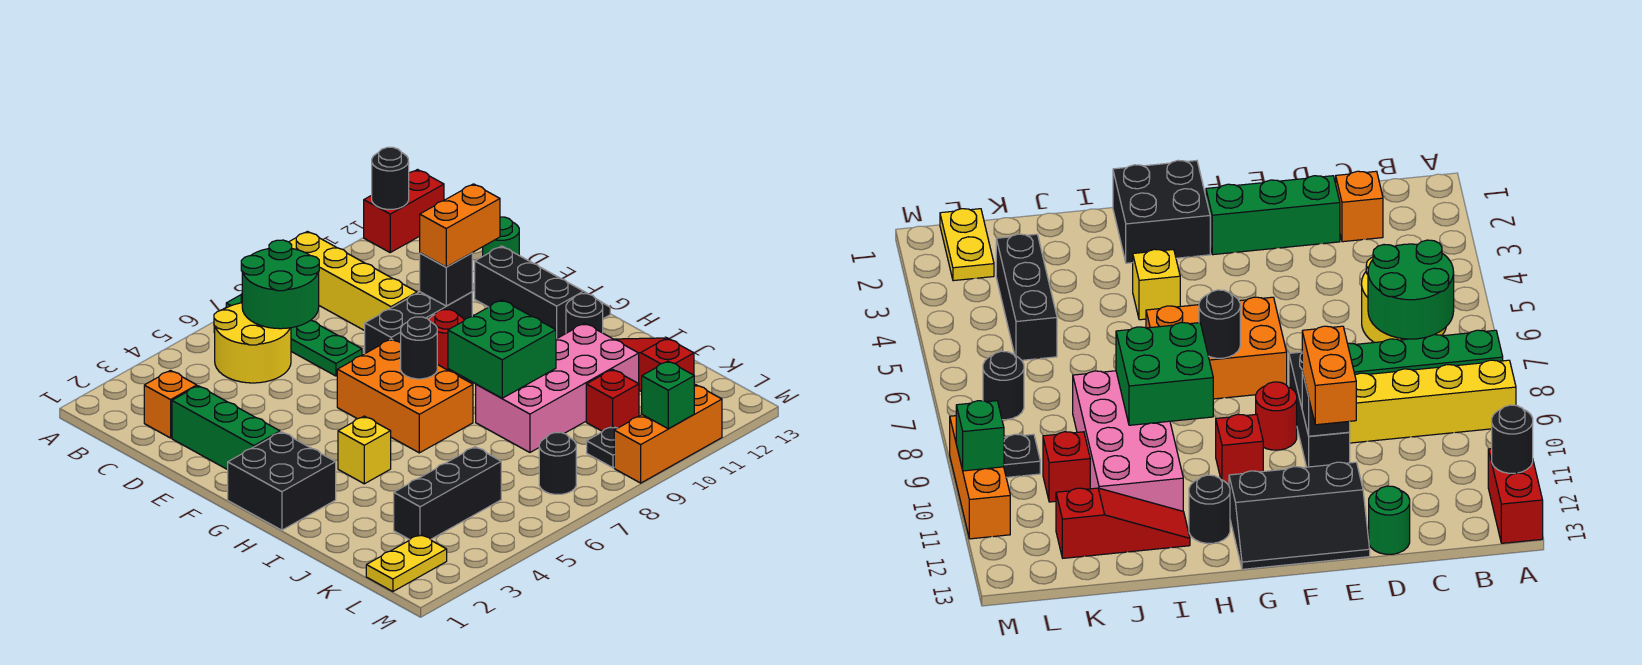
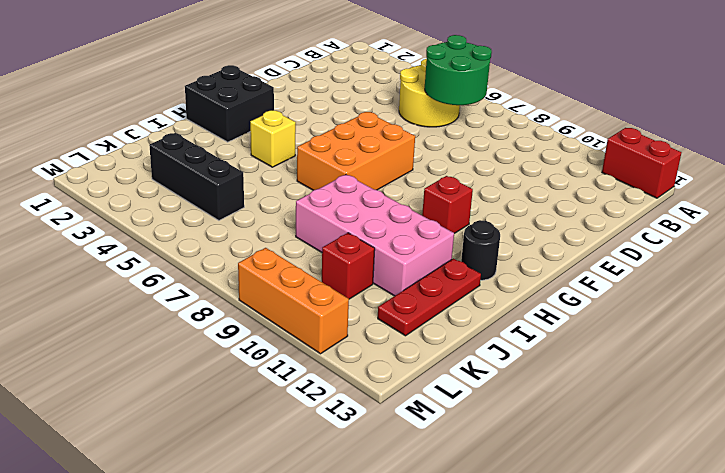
red plate I12:K12 level 1 -> red slope I12:K12 level 1 top K
none -> green plate A7:D7 level 1
none -> yellow brick A9:D9 level 1
none -> orange brick C2 level 1
none -> green brick D2:F2 level 1

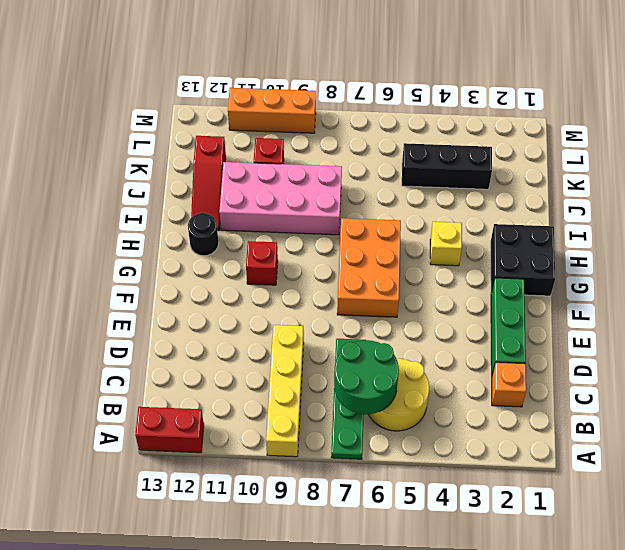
none -> green round brick D13 level 1
none -> black brick E8:E10 level 1
none -> black slope E12:G13 level 1 top 12
none -> red round brick F9 level 1

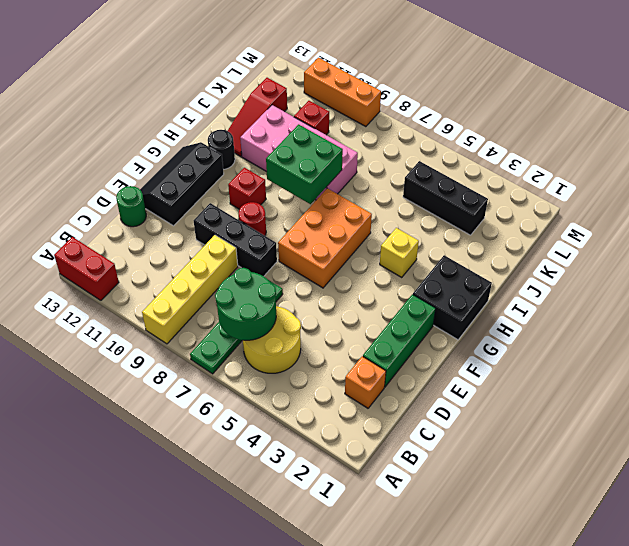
none -> yellow plate L1:L2 level 1
none -> black round brick L7 level 1
none -> black plate L9 level 1
none -> black round brick A12 level 2

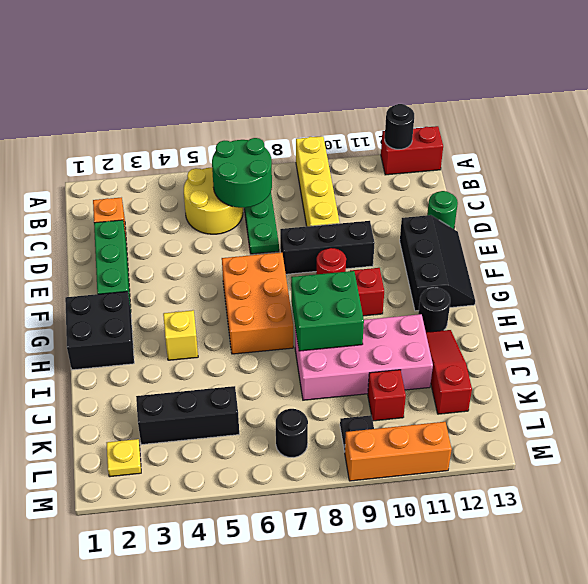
yellow plate L2 level 1 -> yellow plate L1:L2 level 1
none -> black brick E10 level 2
none -> black round brick G7 level 2
none -> green brick M10 level 2
none -> orange brick E10:E11 level 3

